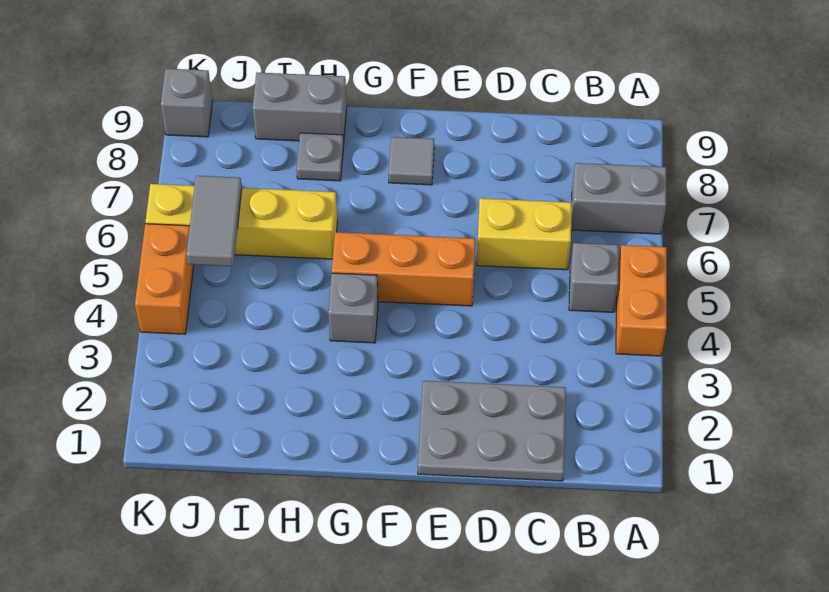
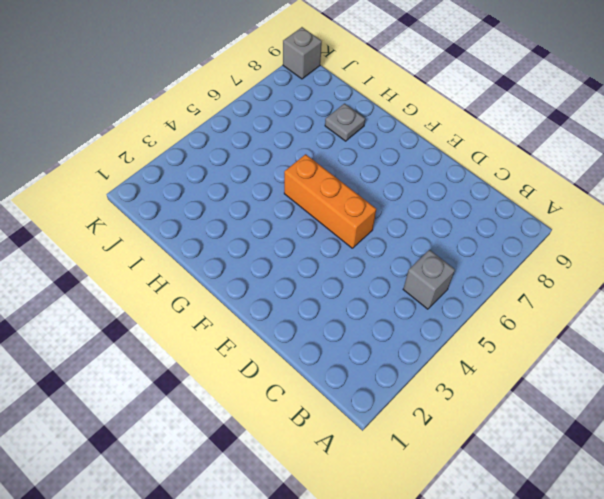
none -> orange brick A4:A5 level 1
none -> grey brick A7:B7 level 1
none -> grey plate C1:E2 level 1

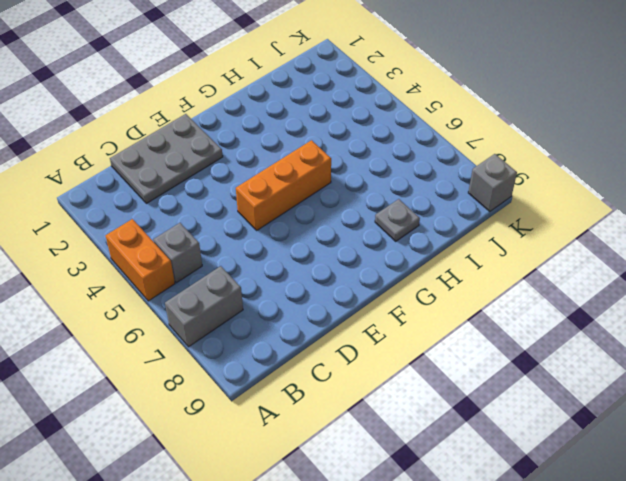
none -> yellow brick C6:D6 level 1
none -> grey tile F8 level 1
none -> grey brick G4 level 1

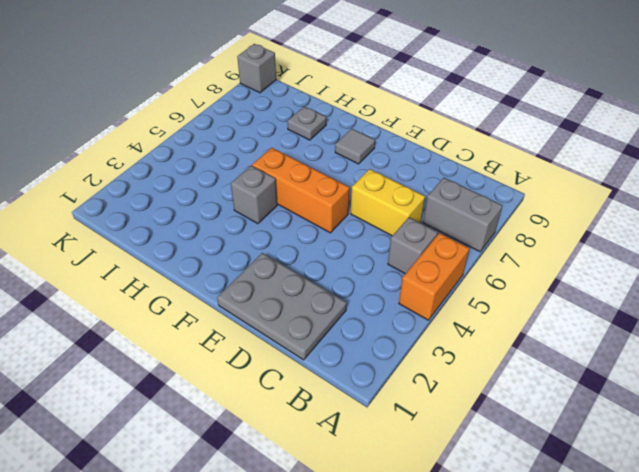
none -> yellow brick H6:K6 level 1
none -> grey brick H9:I9 level 1
none -> orange brick K4:K5 level 1

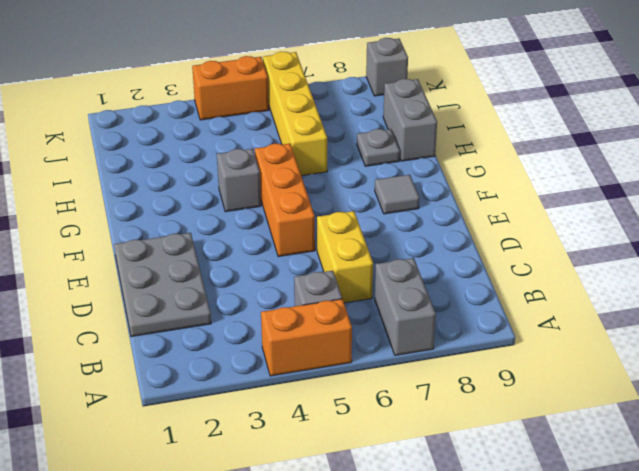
none -> grey tile J5:J6 level 2

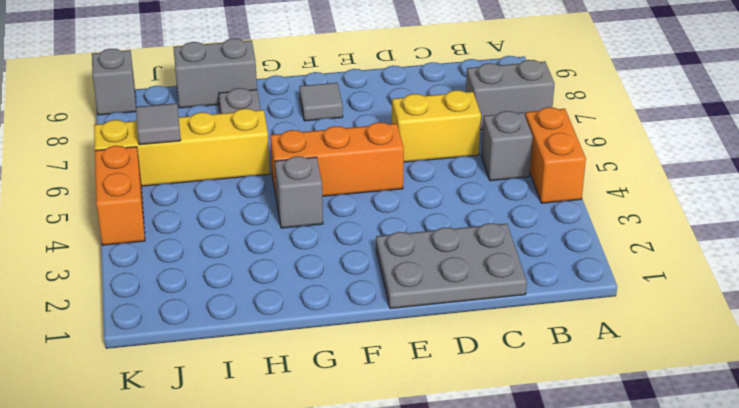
grey tile J6 level 2 -> grey tile J5:J6 level 2

